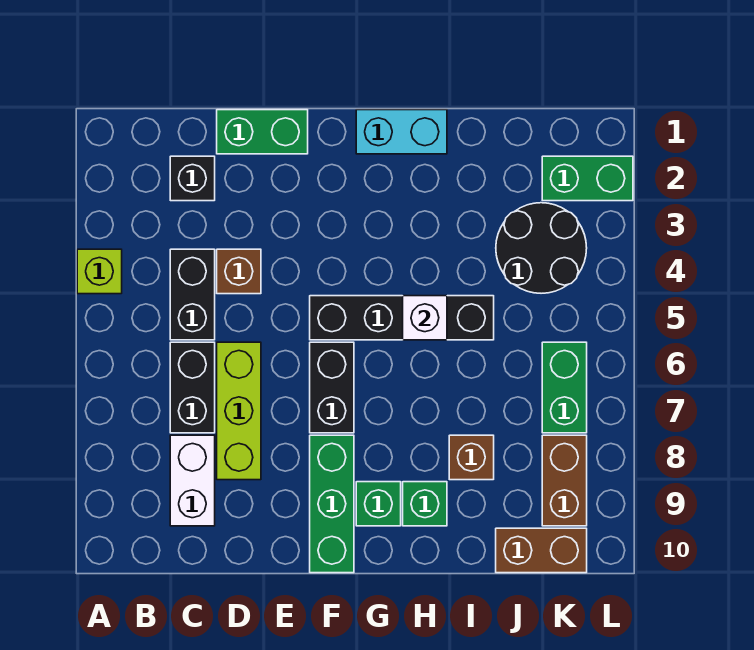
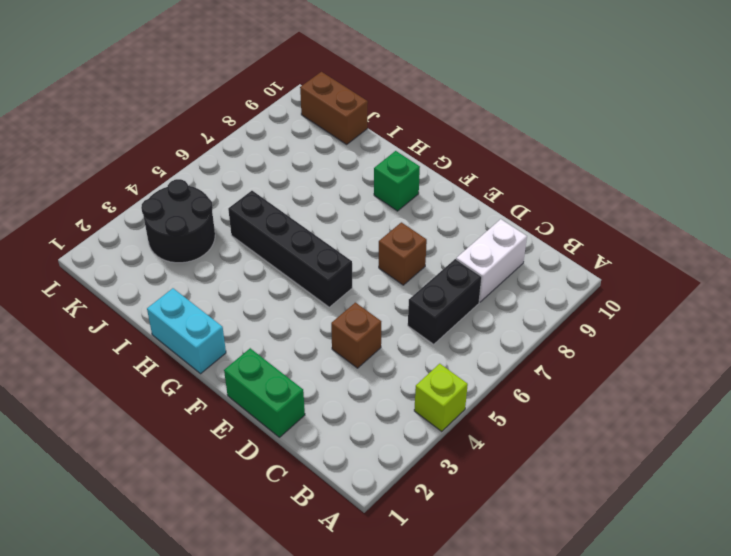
brown brick E7 level 1 -> brown brick I8 level 1
none -> black brick C2 level 1
none -> black brick C4:C5 level 1
none -> lime brick D6:D8 level 1

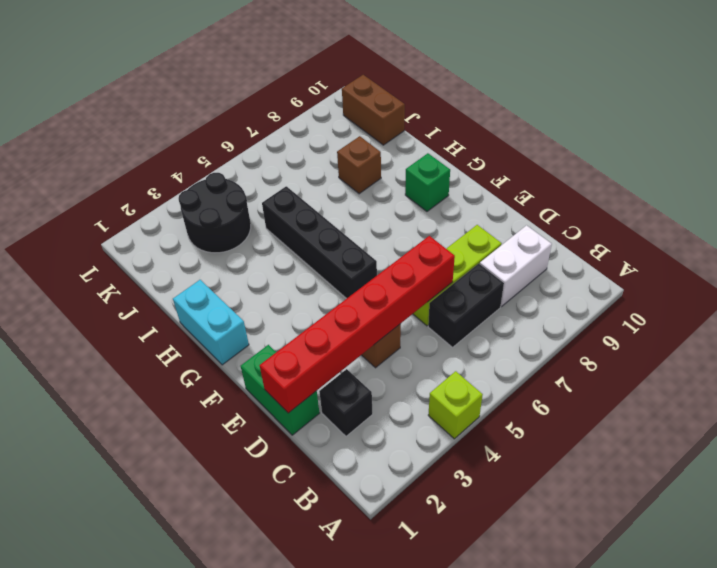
red brick D1:D6 level 2 -> none
none -> black brick C4:C5 level 1
none -> black brick F6:F7 level 1
none -> green brick F8:F10 level 1

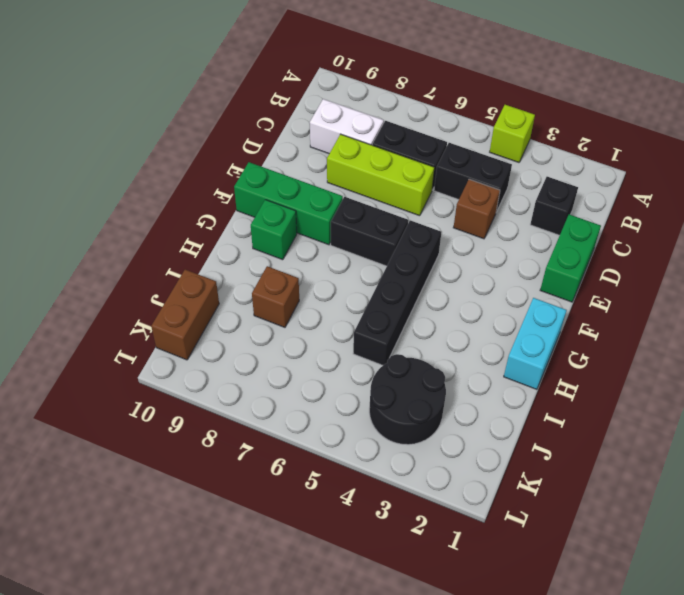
none -> green brick H9 level 1
none -> green brick K2:L2 level 1
none -> green brick K6:K7 level 1

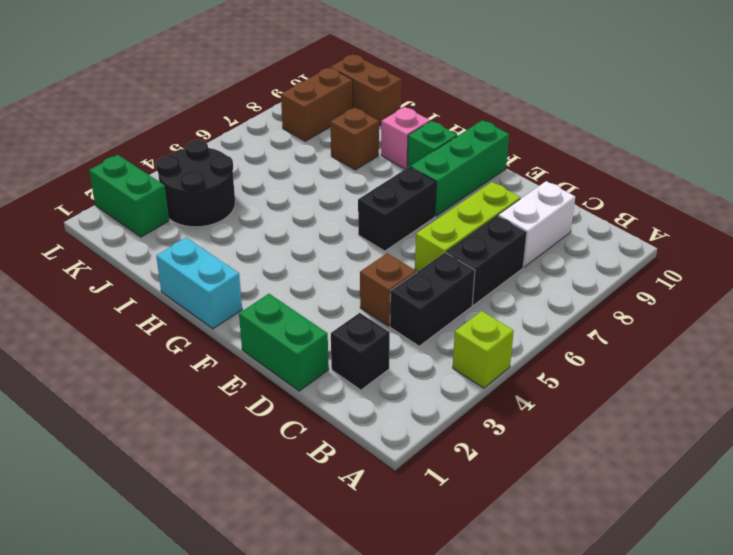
pink brick H9 level 1 -> green brick H9 level 1
none -> black brick F5:I5 level 1
none -> green brick K6:K7 level 1
none -> white brick H5 level 2

